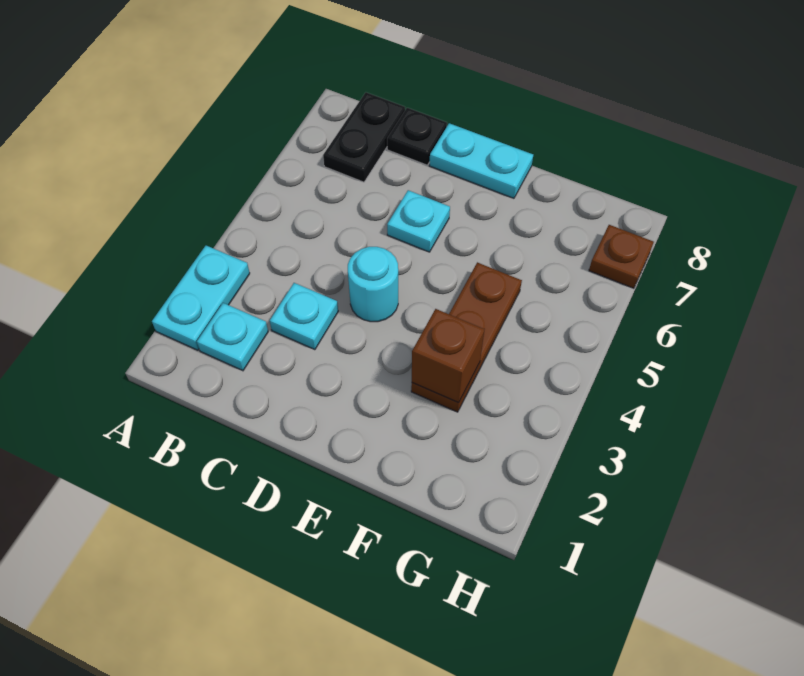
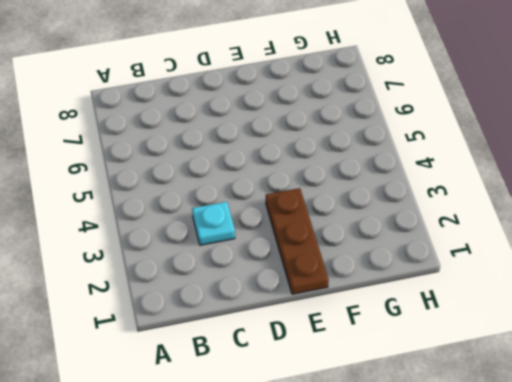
brown plate E1:E3 level 1 -> brown plate F3:F5 level 1
none -> cyan plate A2:A3 level 1
none -> cyan plate B2 level 1

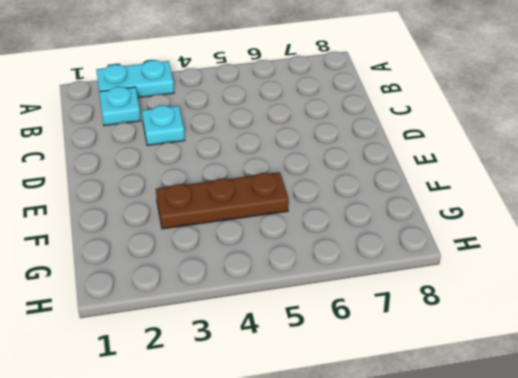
none -> black plate B7:B8 level 1
none -> black plate C8 level 1

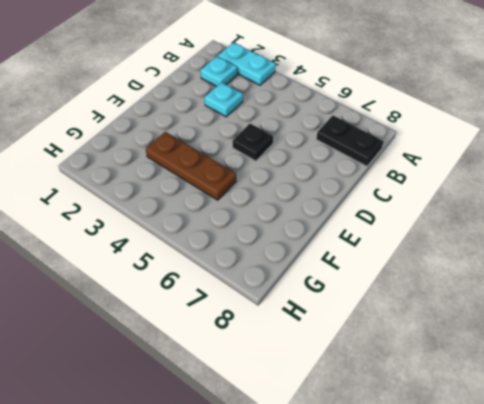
black plate D5 level 1 -> black plate C8 level 1
none -> cyan round brick D4 level 1
none -> cyan plate D6 level 1

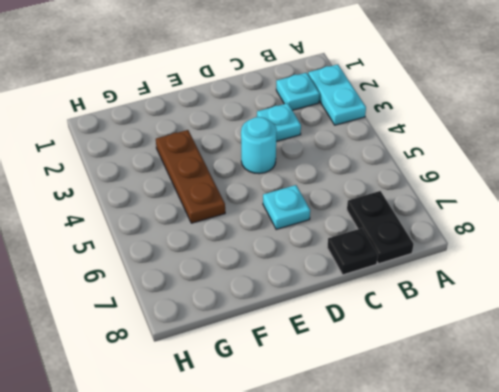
none -> cyan plate D8:E8 level 1
none -> brown plate H7 level 1

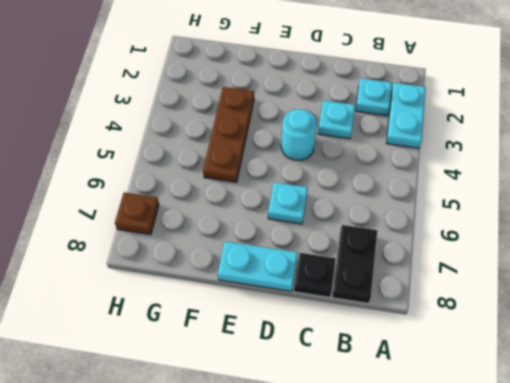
none -> brown brick F3 level 2

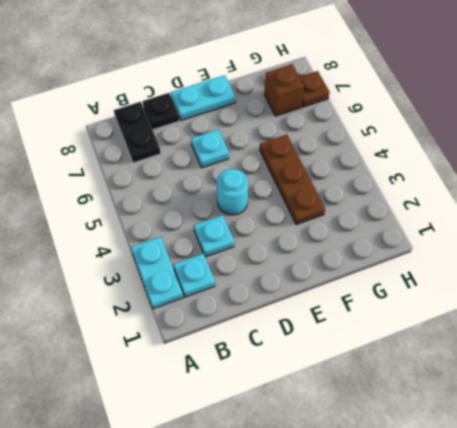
brown brick G7 level 1 -> brown brick F3 level 2

